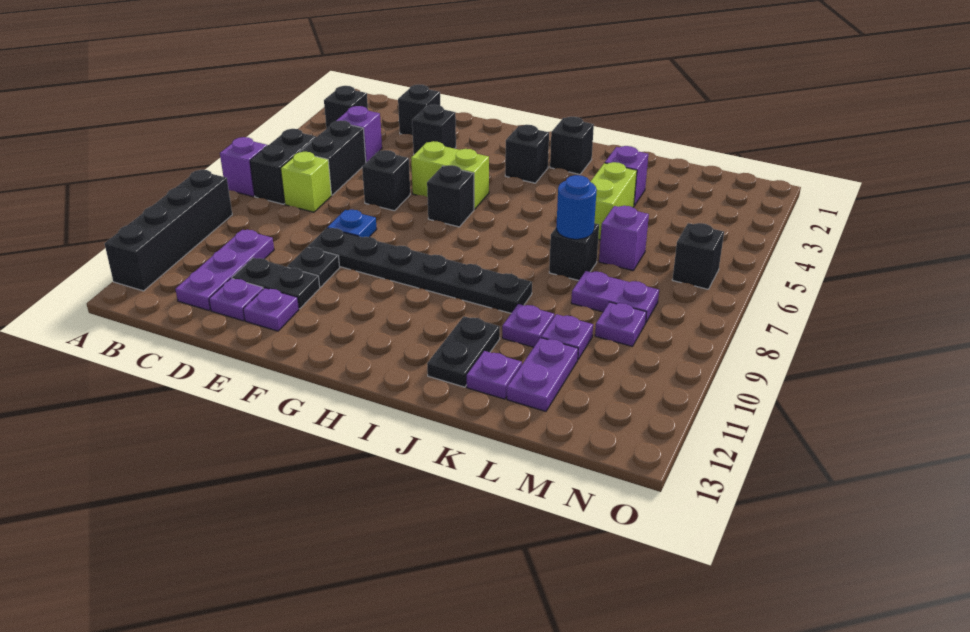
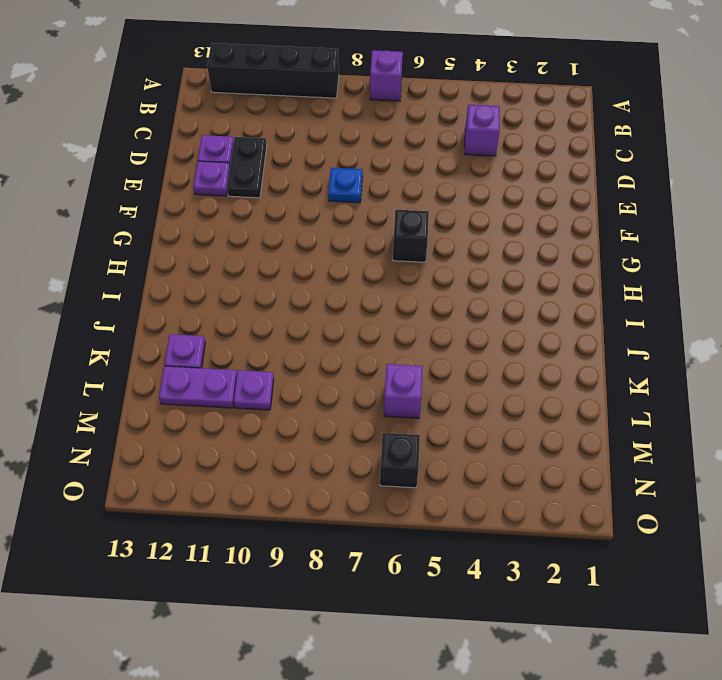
none -> black brick B3 level 1
none -> black brick B6:B7 level 1
none -> black brick C5:C6 level 1
none -> lime brick C7 level 1

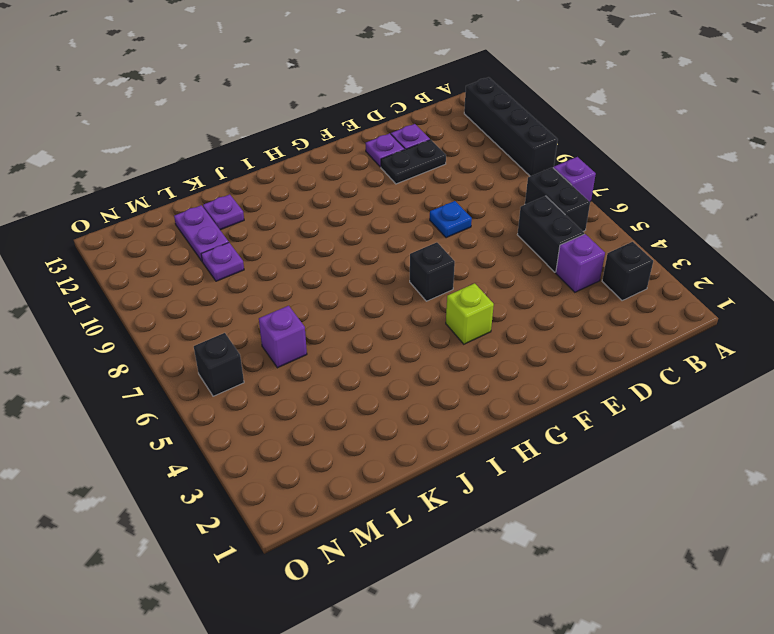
lime brick G4 level 1 -> lime brick C7 level 1
none -> purple plate C10:C12 level 1
none -> black brick D2 level 1
none -> black brick E3 level 1
none -> black brick E6 level 1

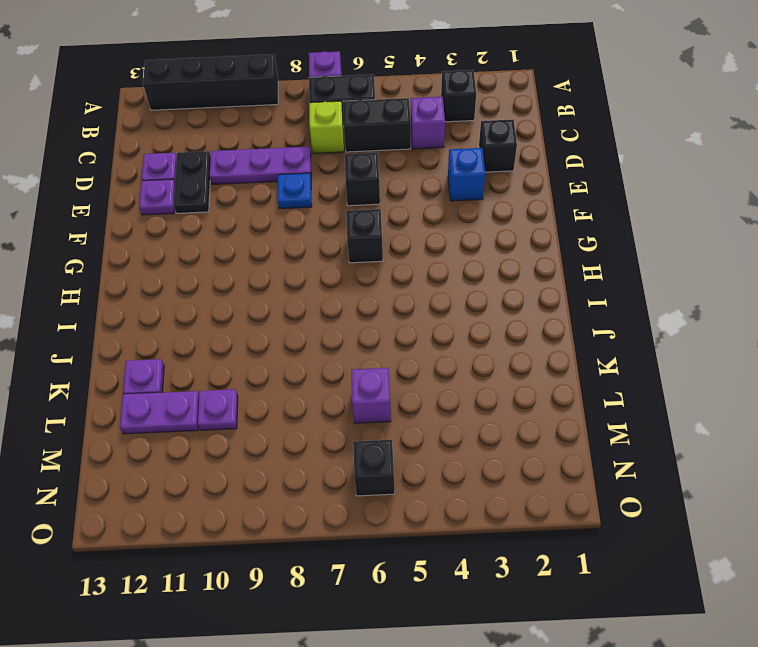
purple plate D8:D10 level 1 -> purple plate C10:C12 level 1
blue brick E3 level 1 -> black brick E3 level 1
none -> black plate E9:J9 level 1
none -> black plate E10 level 1
none -> lime brick F5:G5 level 1
none -> black brick H3 level 1

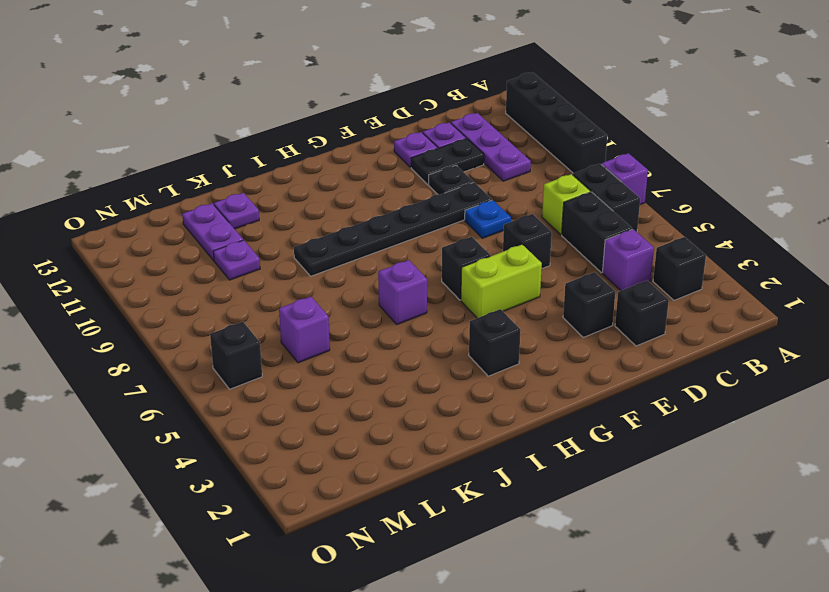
purple brick I6 level 1 -> purple brick K3 level 1
none -> black brick I2 level 1
none -> black plate J11:J12 level 1
none -> lime brick K4:K5 level 1
none -> black brick K7 level 1

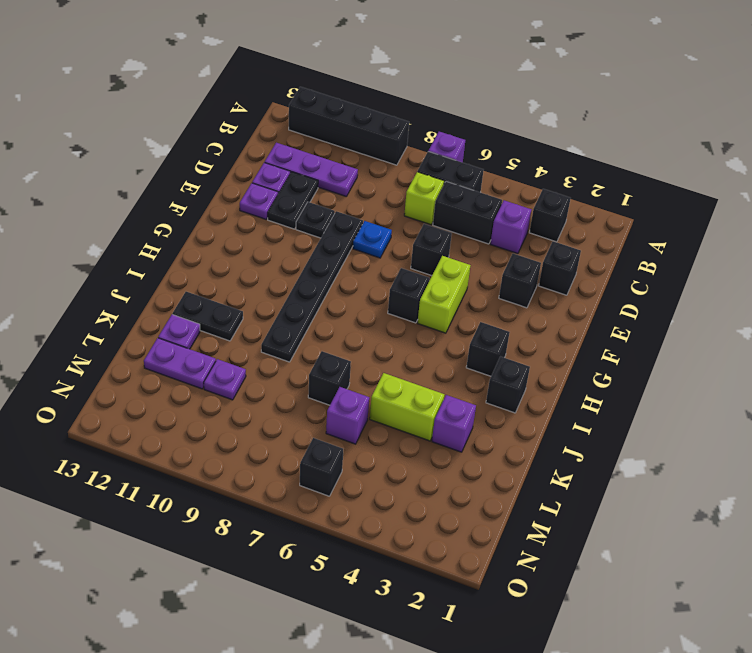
none -> purple plate K10 level 1
none -> purple plate L8:M8 level 1
none -> purple plate M9 level 1
none -> blue round brick K7 level 2

